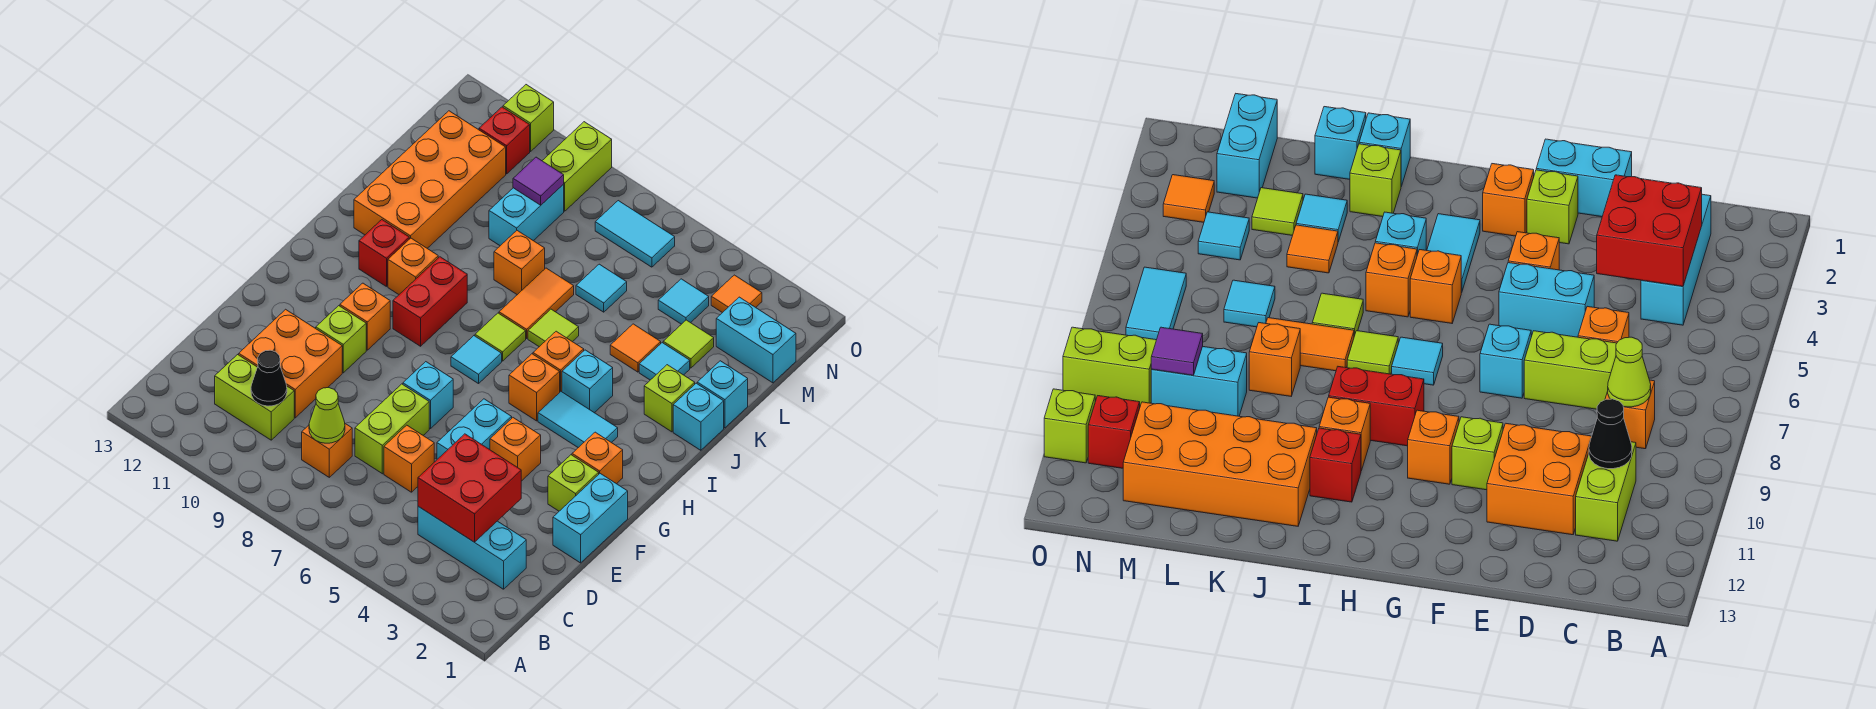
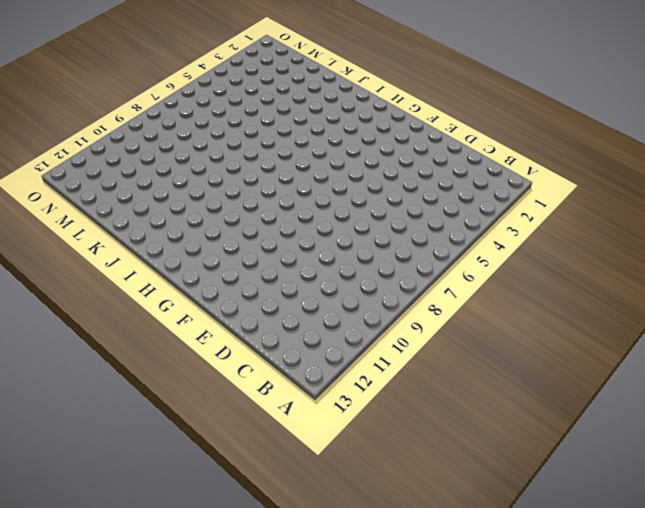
none -> cyan brick C2:C4 level 1
none -> orange brick C8 level 1
none -> lime brick C10:C11 level 1
none -> orange brick D6 level 1

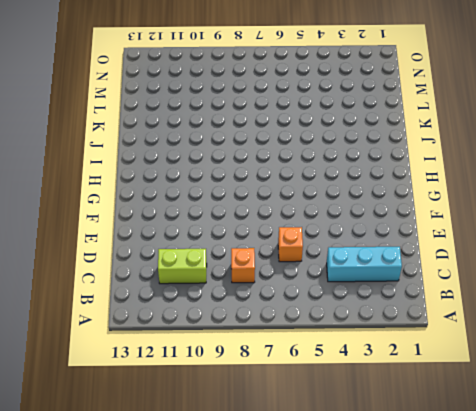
none -> lime brick D7:E7 level 1
none -> orange brick D10:E11 level 1
none -> cyan brick E1:F1 level 1
none -> cyan brick E5:F5 level 1

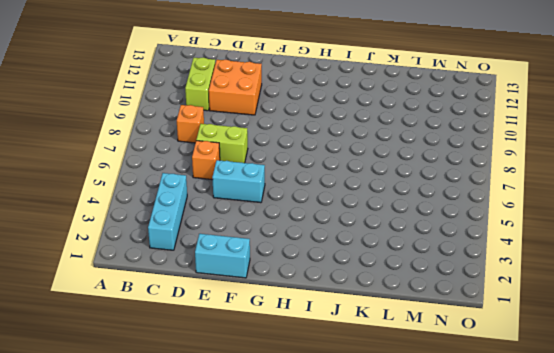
none -> lime brick F2 level 1
none -> orange brick F4 level 1
none -> cyan brick F7 level 1
none -> lime brick F10 level 1

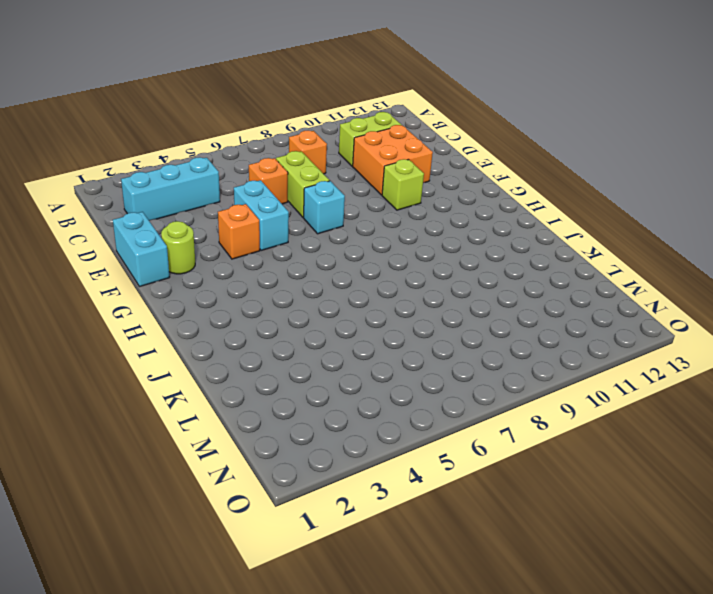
lime round brick F2 level 1 -> lime brick F2 level 1
none -> orange brick G2 level 1
none -> orange brick G10 level 1
none -> cyan tile H3:H4 level 1
none -> orange brick H5 level 1

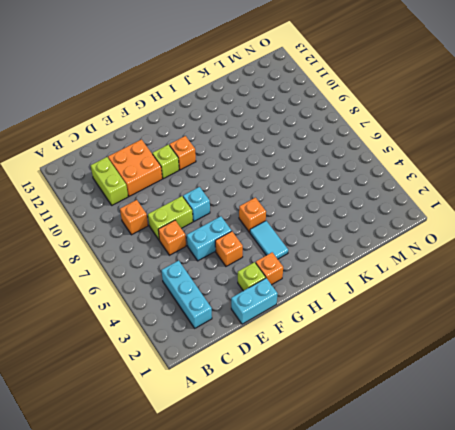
none -> cyan tile H7 level 1
none -> red brick H9:I9 level 1
none -> cyan brick I4 level 1
none -> orange brick I5 level 1

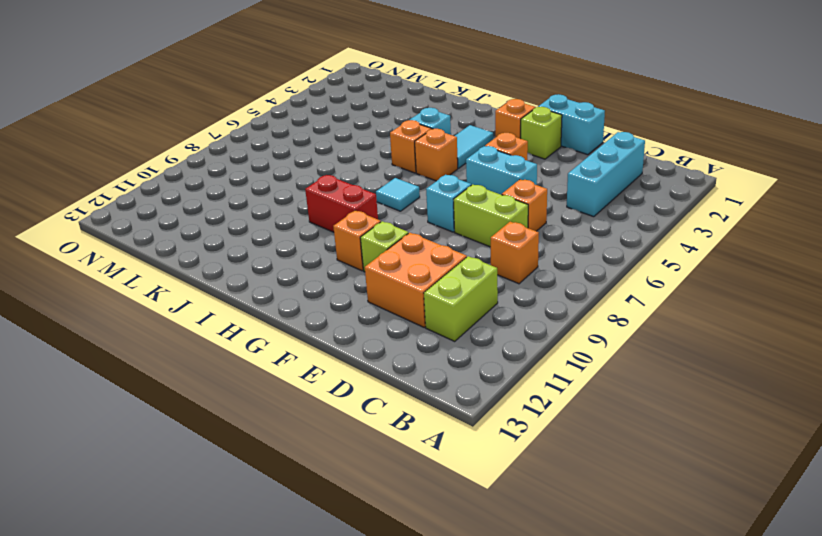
none -> lime tile I7 level 1
none -> orange brick I10 level 1
none -> red brick I11 level 1
none -> cyan brick J1 level 1

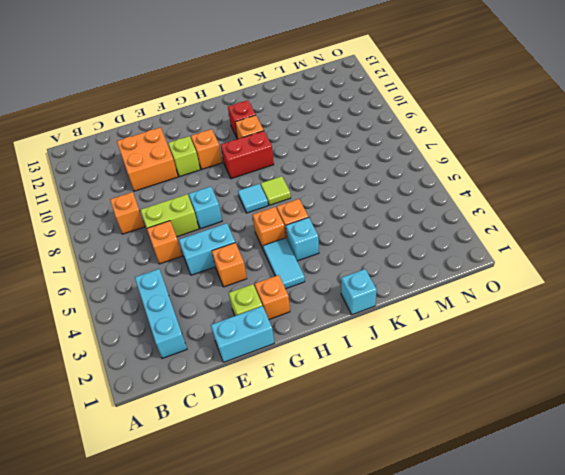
none -> lime brick C10:C11 level 1
none -> lime brick J2 level 1
none -> lime tile J6 level 1
none -> orange tile J7:K7 level 1

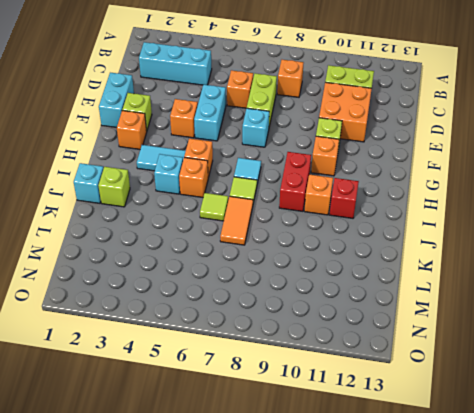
none -> orange brick J11:M12 level 1
none -> cyan brick K1 level 1
none -> cyan tile K3 level 1
none -> orange tile K4 level 1

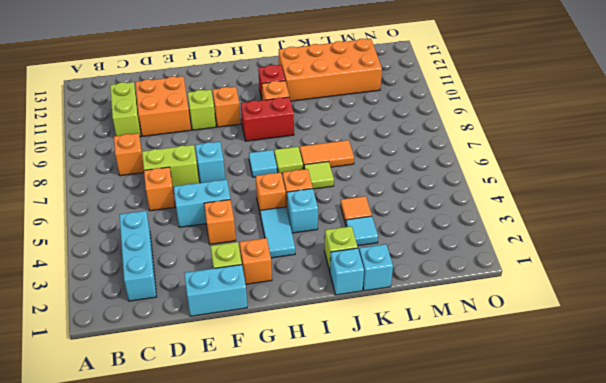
none -> orange brick K8 level 1
none -> lime tile L3 level 1
none -> cyan tile L6 level 1
none -> cyan brick L9:M9 level 1

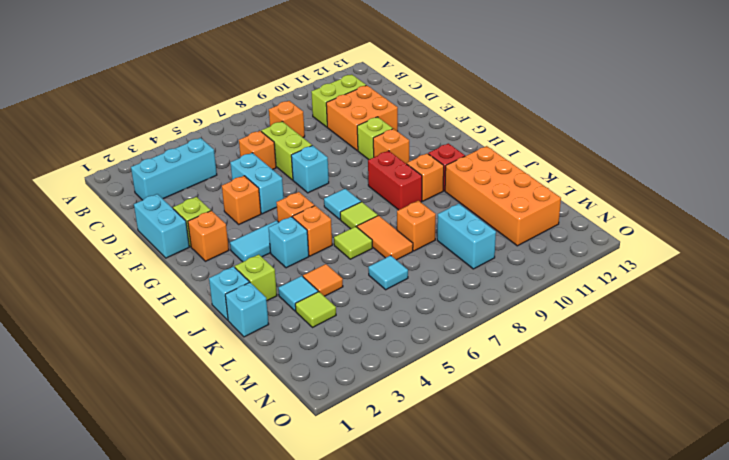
none -> cyan brick M1:M2 level 1
none -> cyan tile M4 level 1
none -> orange tile N3 level 1
none -> cyan tile N6:N7 level 1

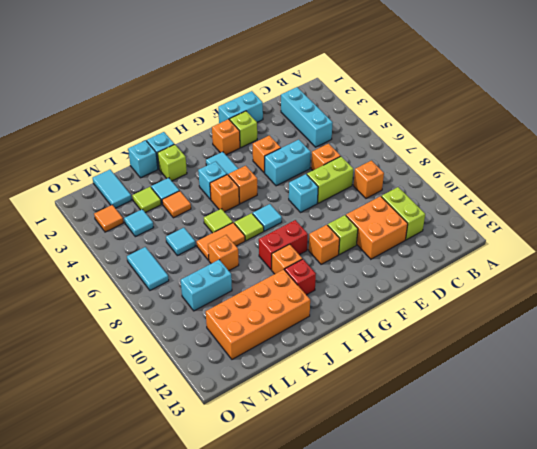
cyan tile M1:M2 level 1 -> cyan brick M1:M2 level 1
none -> lime brick N9:O9 level 1
none -> red brick N11 level 1
none -> lime brick O11 level 1
none -> red brick C3:D4 level 2

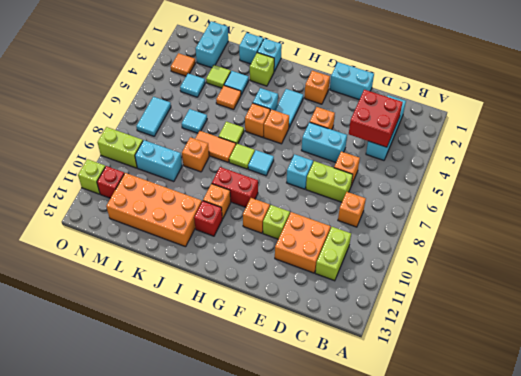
none -> lime brick F2 level 1
none -> lime cone C8 level 2
none -> black cone C10 level 2
none -> purple tile M9 level 2

